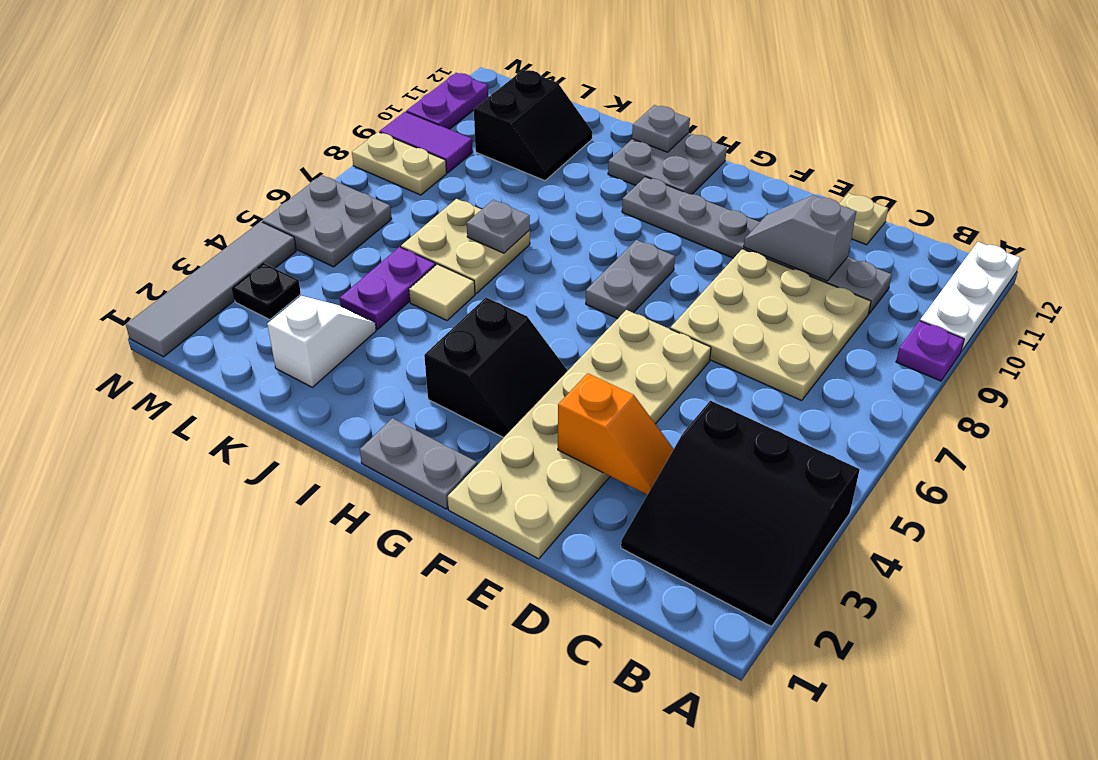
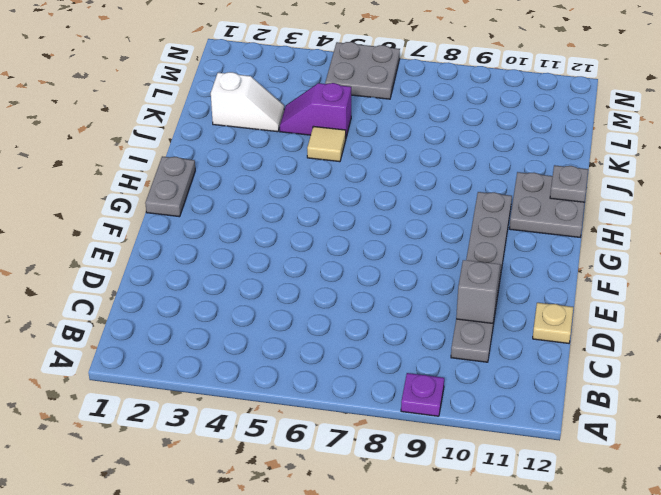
purple slope K4:K5 level 1 top 5 -> purple plate K4:K5 level 1
none -> black slope A2:C4 level 1 top 4
none -> white plate A10:A12 level 1
none -> tan plate C7:E9 level 1

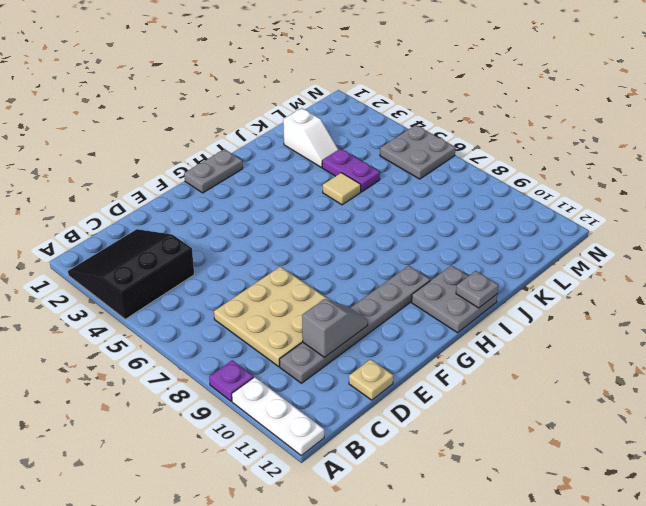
none -> tan plate E1:F6 level 1
none -> black slope G3:H4 level 1 top H
none -> grey plate G7:G8 level 1

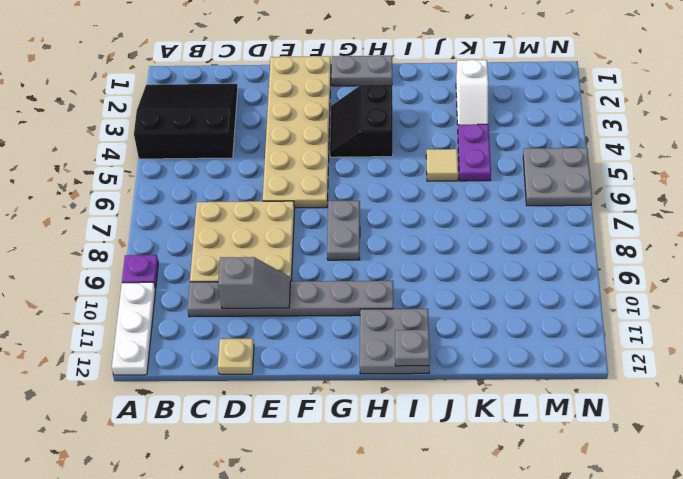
none -> tan plate J6:K7 level 1
none -> black slope K10:L11 level 1 top L
none -> black plate M3 level 1

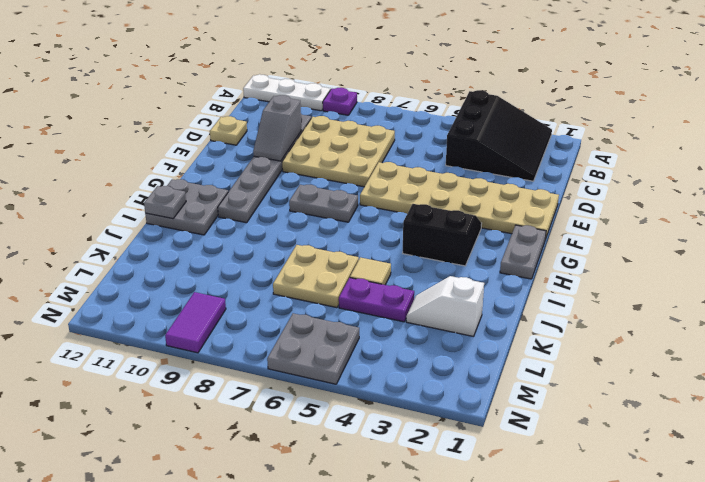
none -> black slope K10:L11 level 1 top L
none -> black plate M3 level 1
none -> tan plate M8:N8 level 1

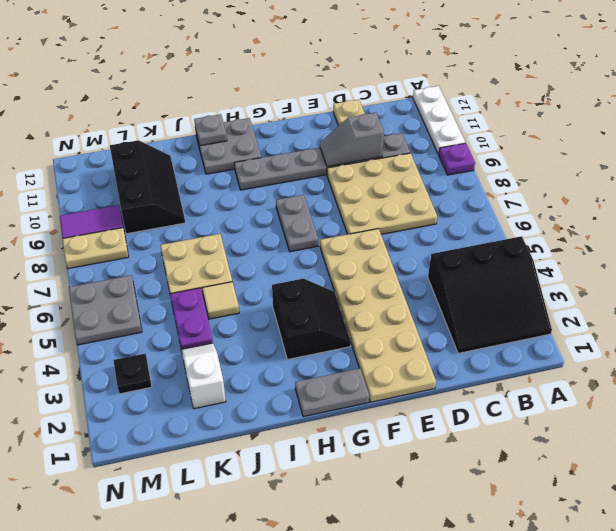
black slope K9:L11 level 1 top L -> black slope K10:L11 level 1 top L
none -> grey tile N1:N4 level 1
none -> purple plate N10:N11 level 1
none -> orange slope D3:E3 level 2 top E

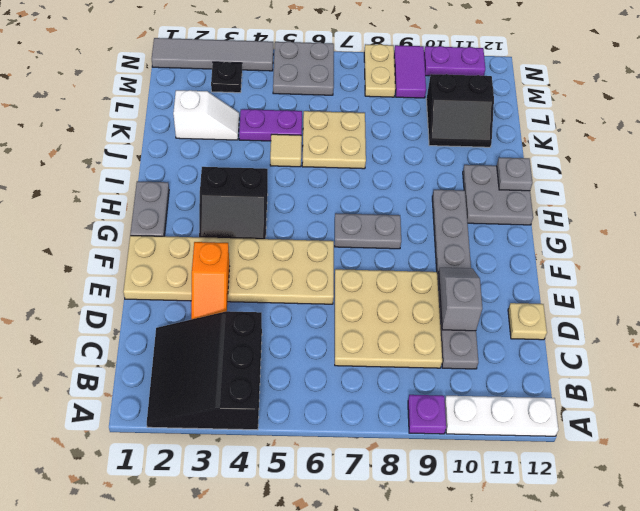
none -> grey plate J7 level 2

